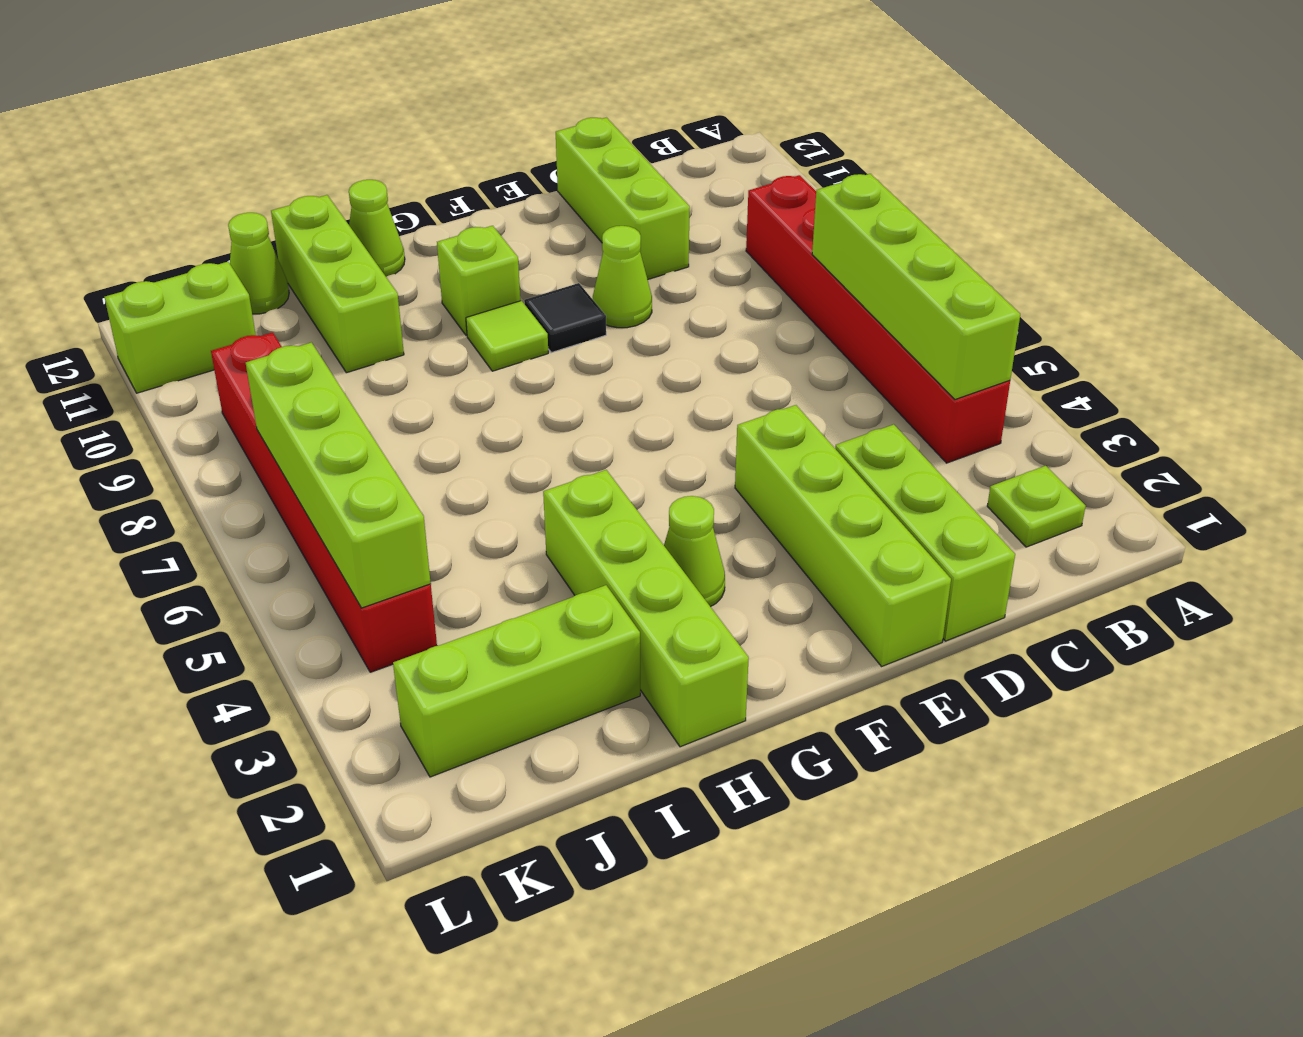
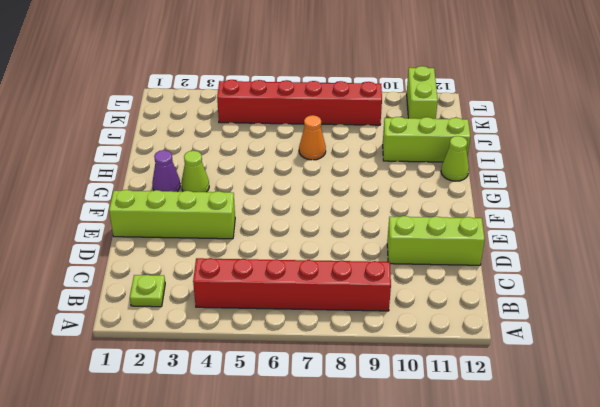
purple cone G2 level 1 -> none
orange cone I7 level 1 -> none
none -> lime brick D1:D3 level 1
none -> lime cone E9 level 1
none -> black tile F9 level 1

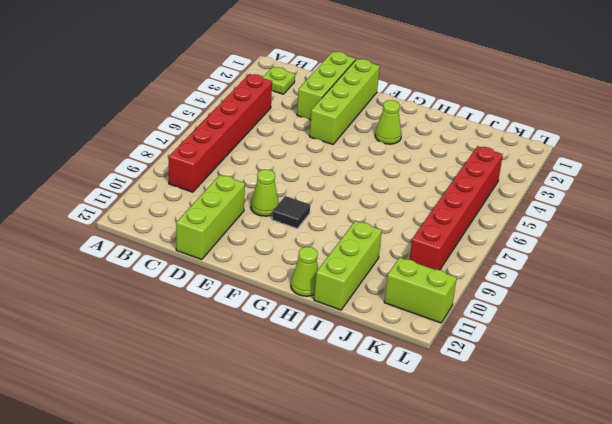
none -> lime tile G9 level 1
none -> lime brick G10 level 1
none -> lime brick H1:H4 level 1

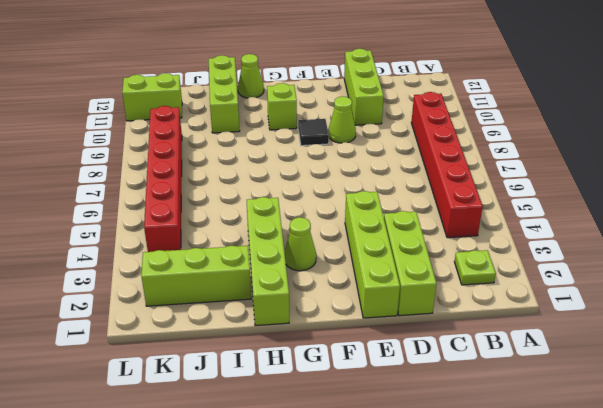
none -> lime tile G9 level 1
none -> lime cone J12 level 1
none -> lime brick B4:B7 level 2

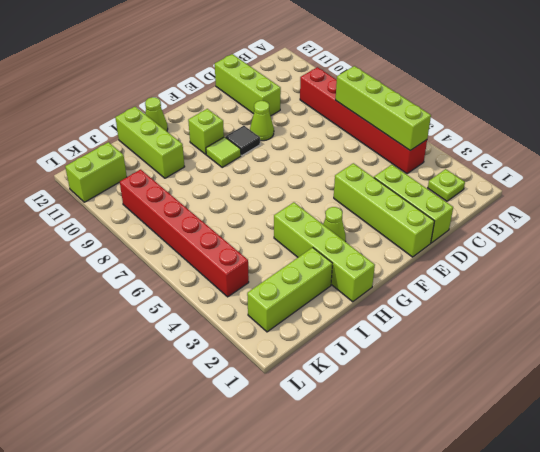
none -> lime cone J12 level 1
none -> lime brick K4:K7 level 2

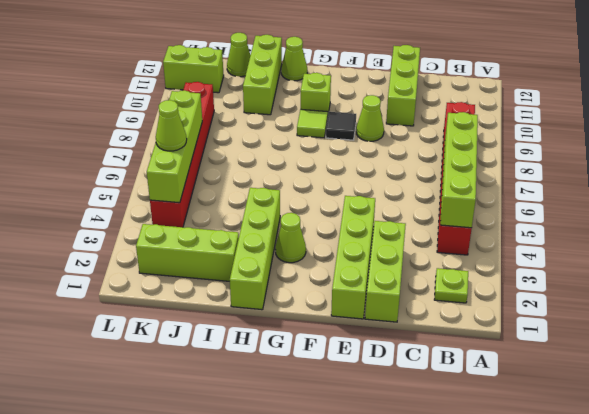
lime cone K5 level 3 -> none

